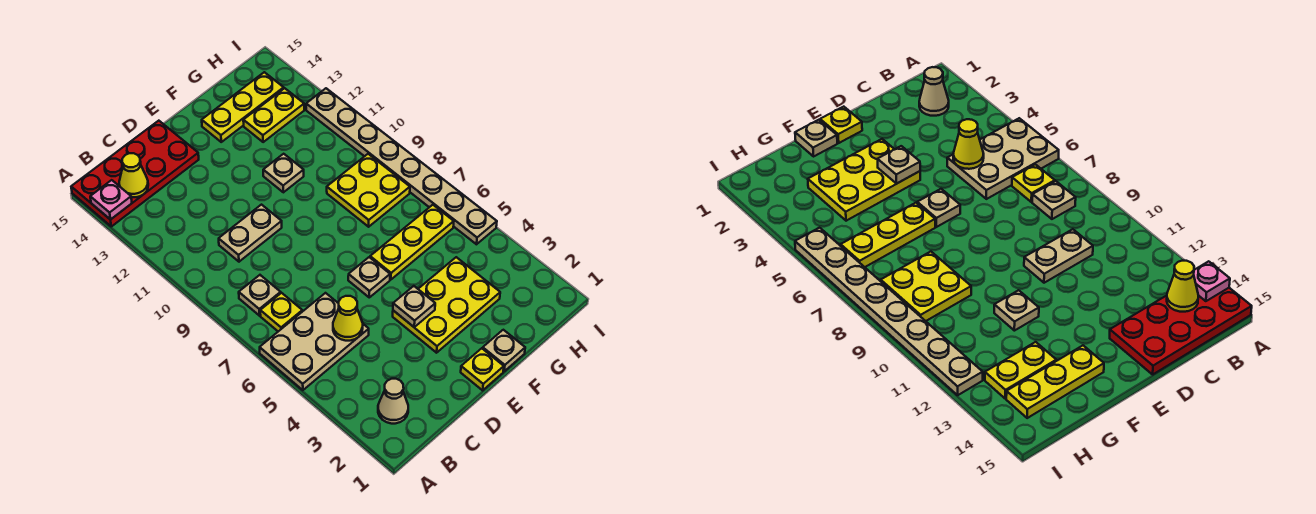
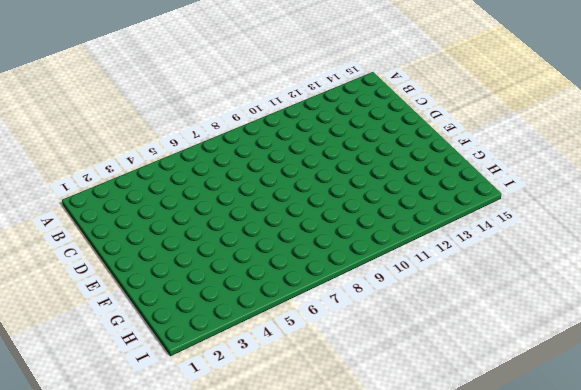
none -> tan plate A5:C6 level 1
none -> red plate A14:D15 level 1
none -> tan cone B2 level 1

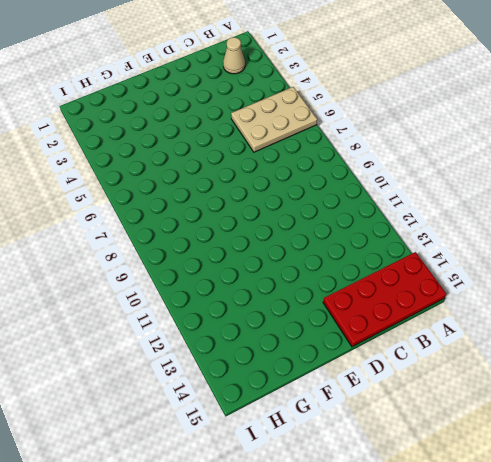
none -> yellow plate B7 level 1
none -> tan plate B8 level 1
none -> tan plate C10:D10 level 1

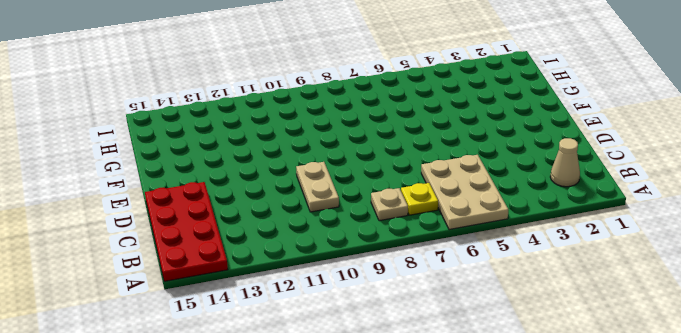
none -> yellow plate E1 level 1
none -> yellow plate E3:G4 level 1
none -> tan plate E6 level 1

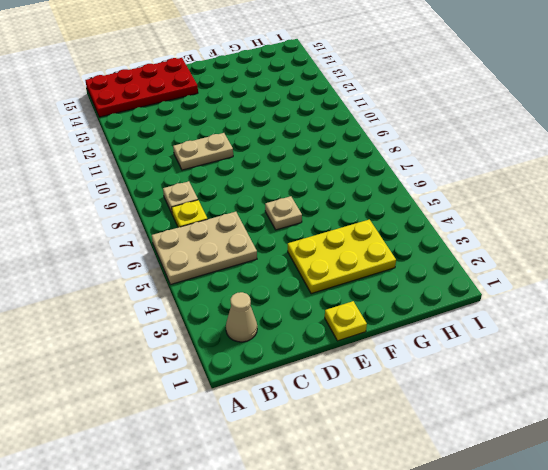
none -> tan plate F1 level 1
none -> yellow plate F6:H6 level 1
none -> tan plate F11 level 1

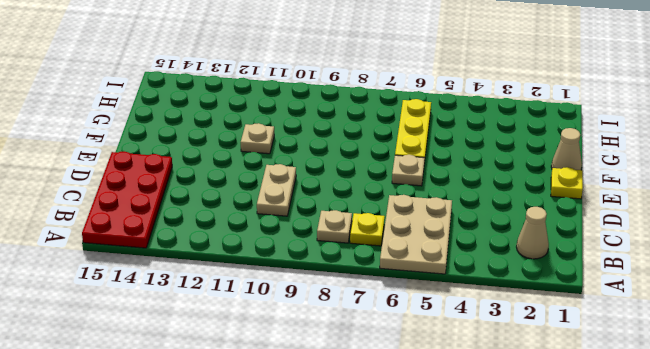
tan cone F1 level 1 -> tan plate F1 level 1
none -> yellow plate E3:G4 level 1
none -> yellow plate F14:H14 level 1
none -> yellow plate G8:H9 level 1

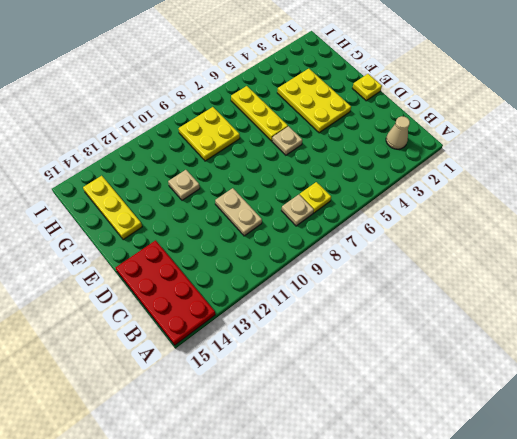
none -> tan plate A5:C6 level 1
none -> tan plate F1 level 1
none -> yellow plate G13:H13 level 1

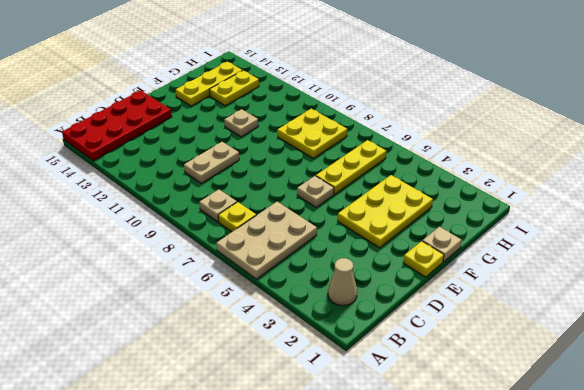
none -> tan plate I5:I12 level 1
none -> pink plate A14 level 2
none -> yellow cone B14 level 2

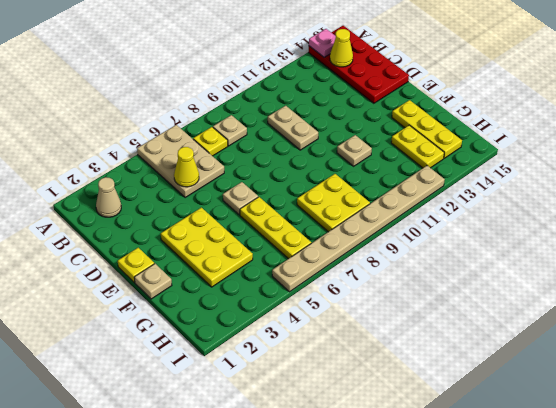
none -> tan plate E4 level 2

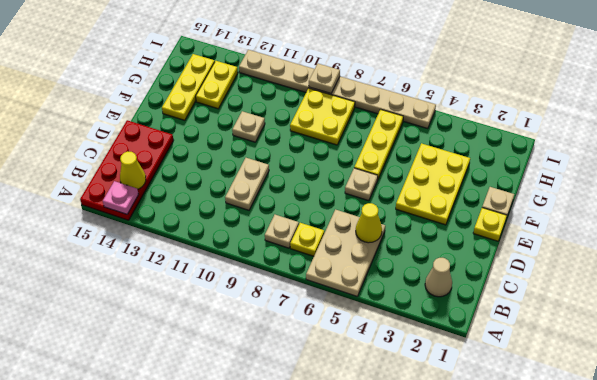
tan plate I9 level 2 -> tan plate E4 level 2

